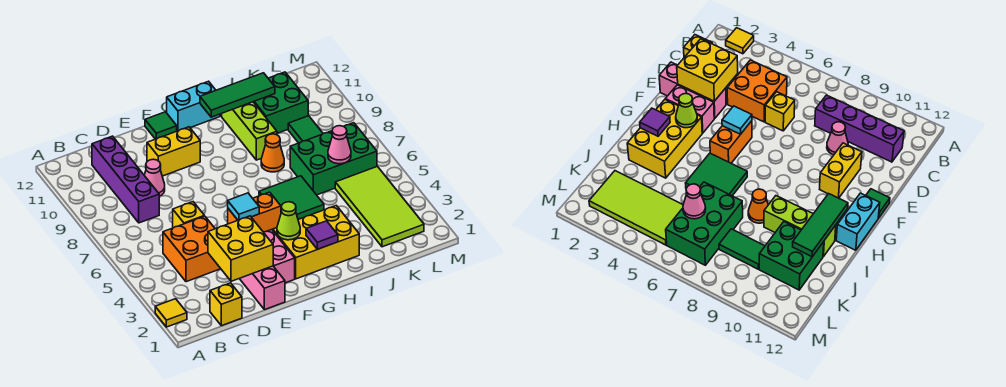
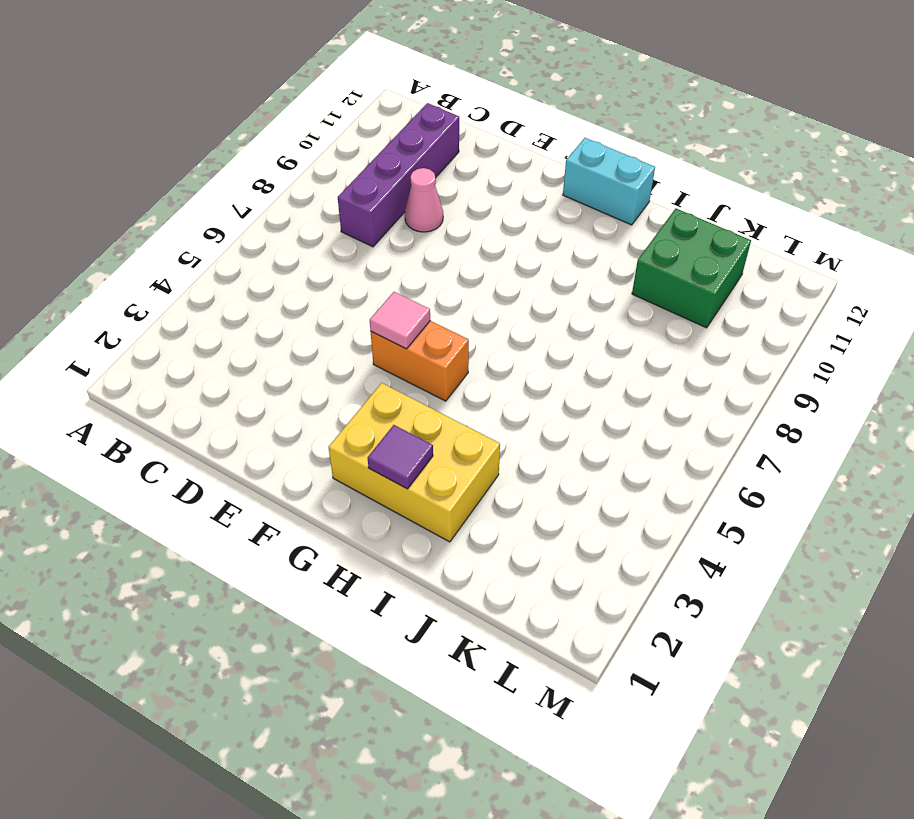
pink tile F5 level 2 -> cyan tile F5 level 2
none -> yellow tile A2 level 1
none -> yellow brick C1 level 1
none -> orange brick C4:D5 level 1

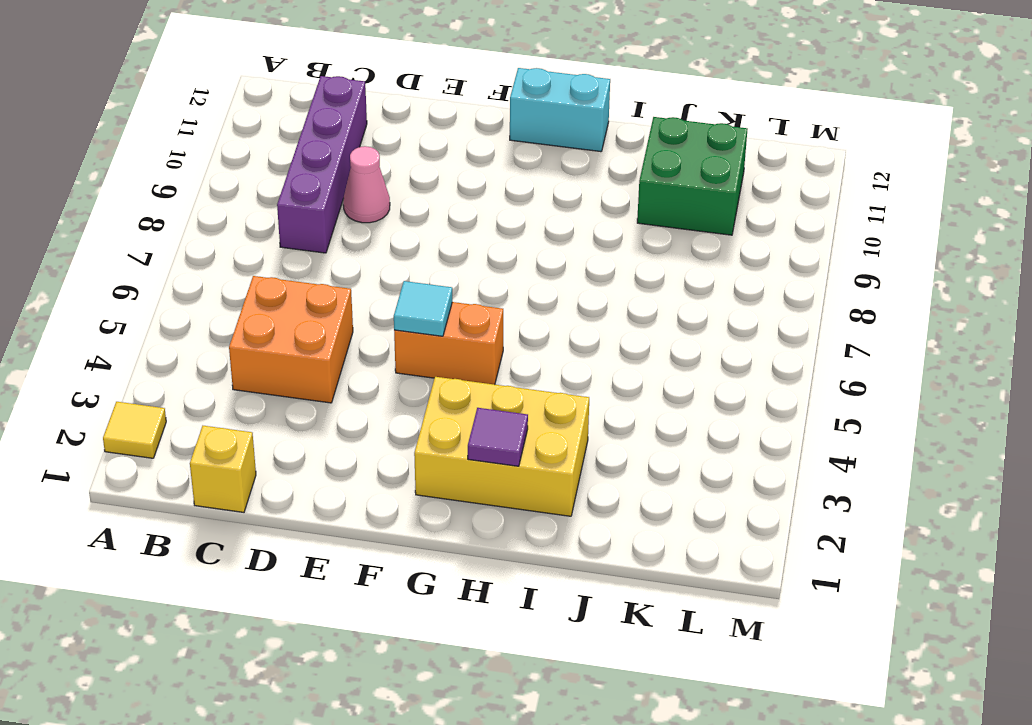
none -> yellow brick D6 level 1
none -> pink brick E1:E3 level 1
none -> yellow brick E10:F10 level 1

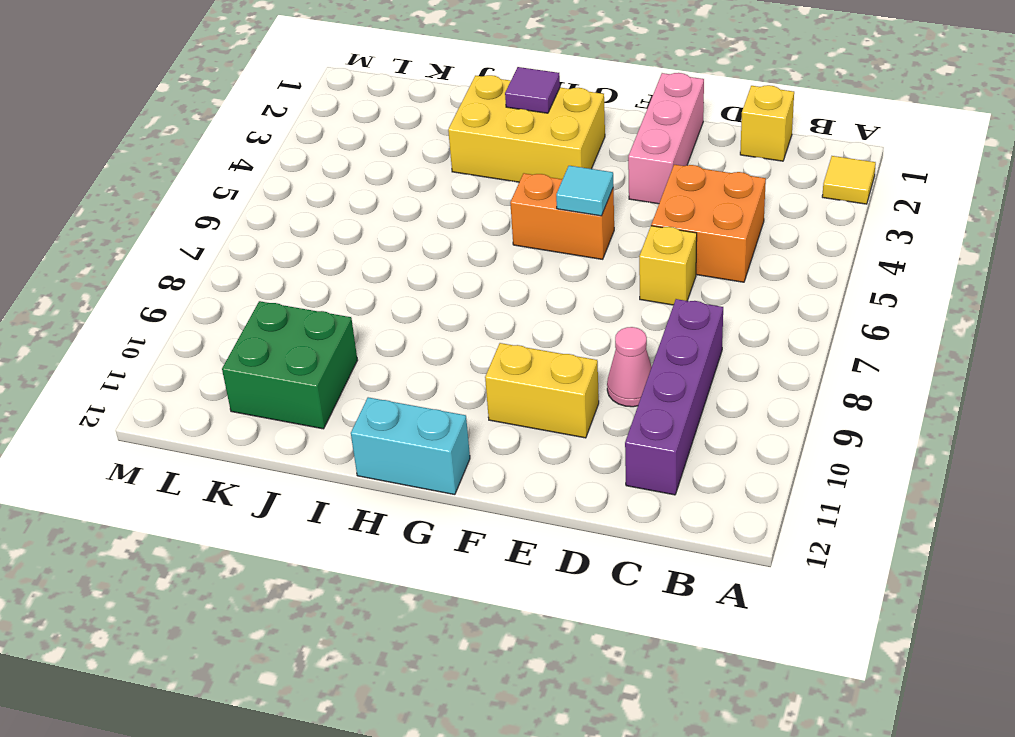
none -> pink brick F2:F3 level 1
none -> green tile F12 level 1
none -> green tile H5:I6 level 1

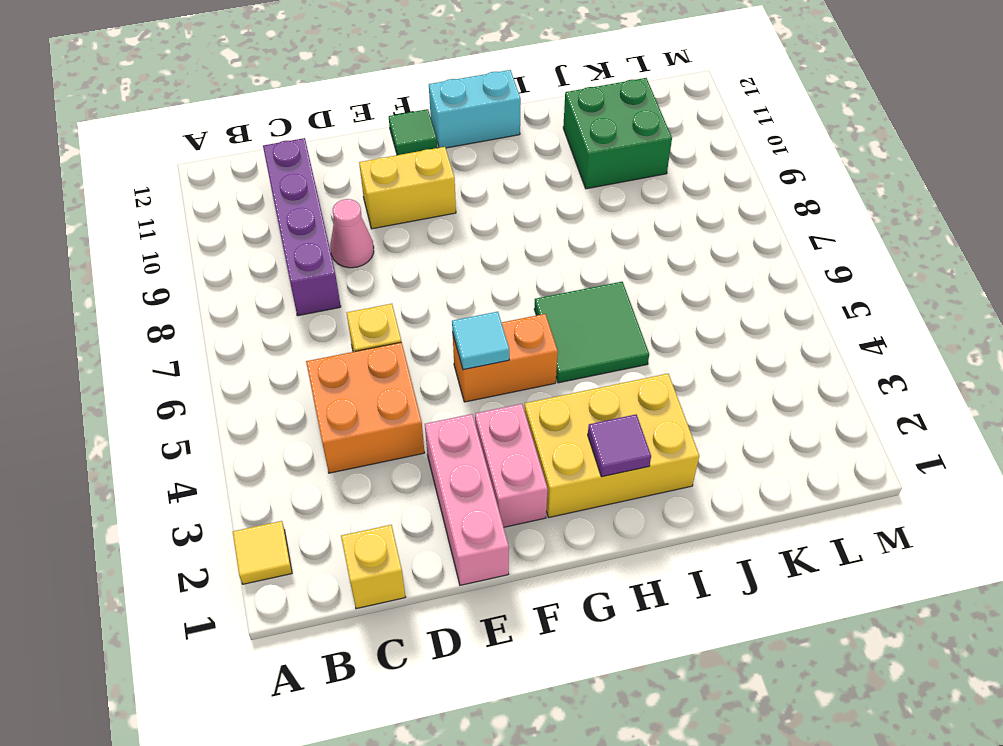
none -> orange cone I8 level 1
none -> lime brick I9:I11 level 1
none -> green brick J6:L7 level 1

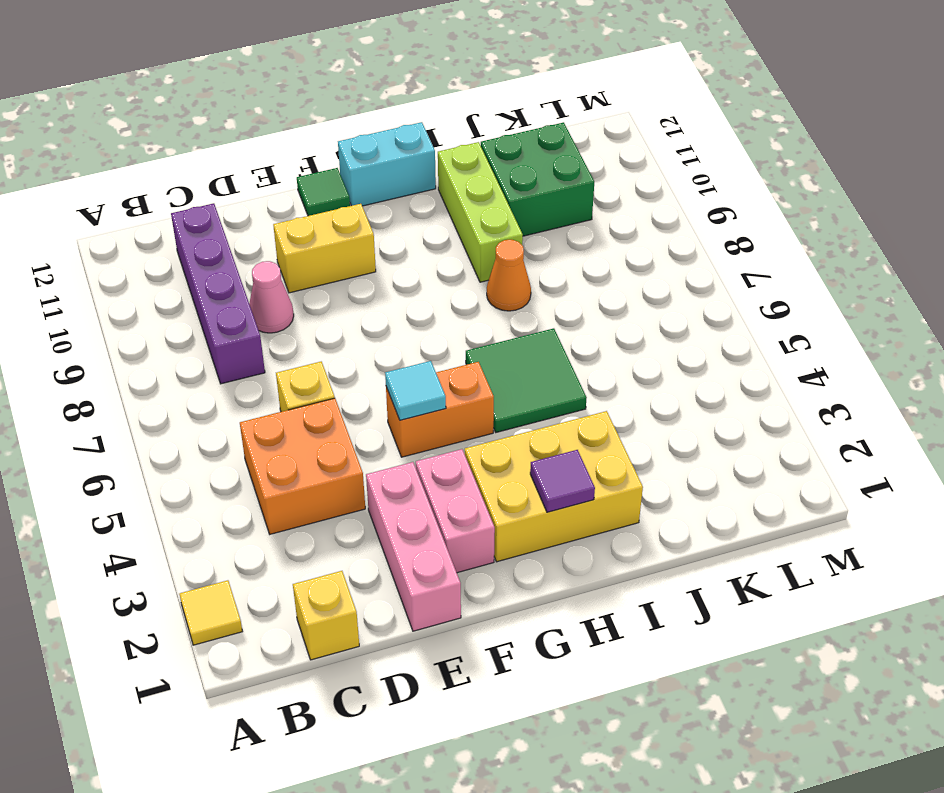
none -> green brick J6:L7 level 1
none -> lime tile K2:L5 level 1
none -> green tile K8:K9 level 1

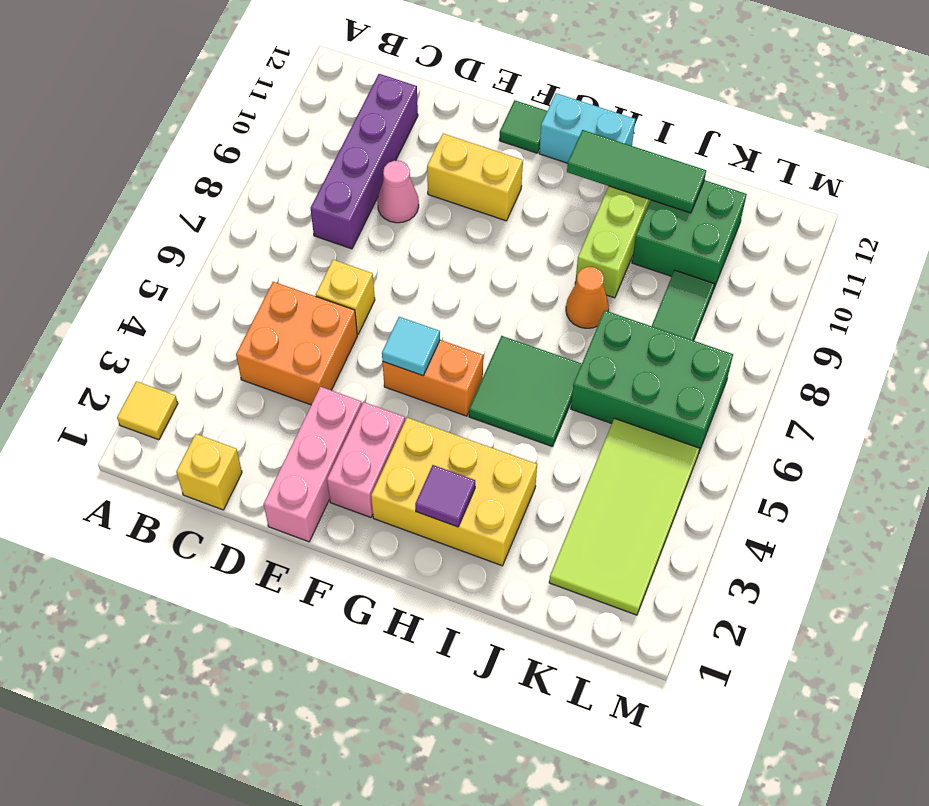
none -> yellow brick D2:E3 level 2
none -> lime cone G3 level 2
none -> pink cone K6 level 2

